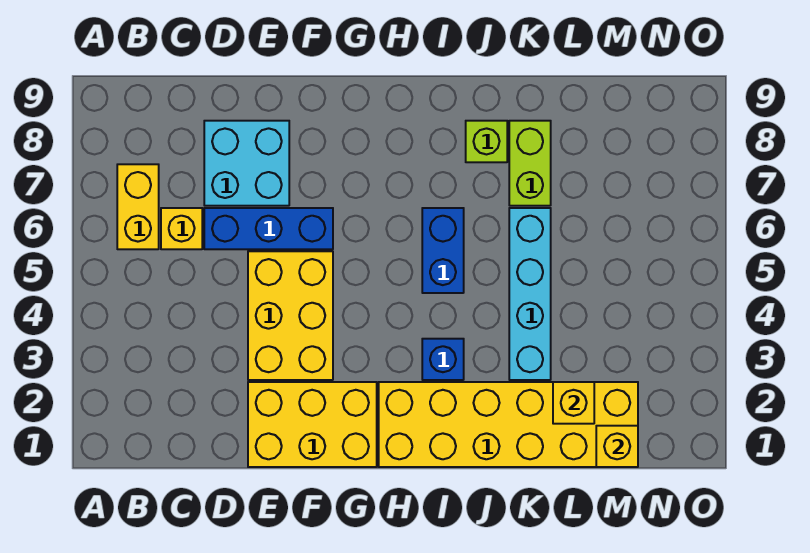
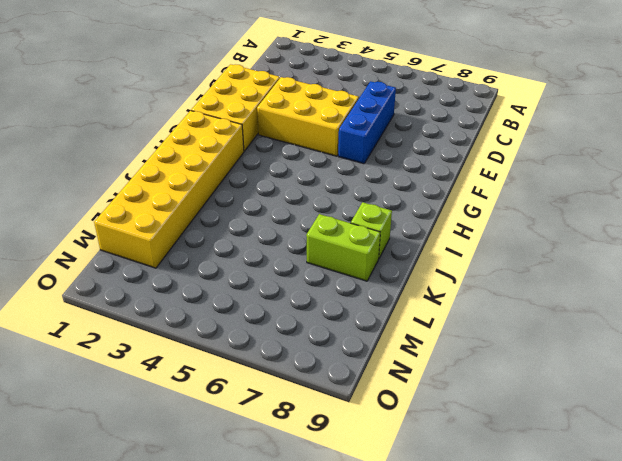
none -> yellow brick B6:B7 level 1
none -> yellow brick C6 level 1
none -> cyan brick D7:E8 level 1

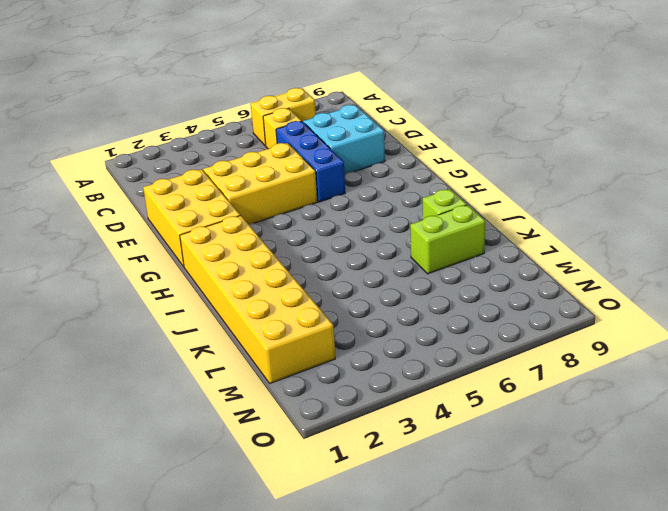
none -> blue brick I3 level 1
none -> blue brick I5:I6 level 1
none -> cyan brick K3:K6 level 1

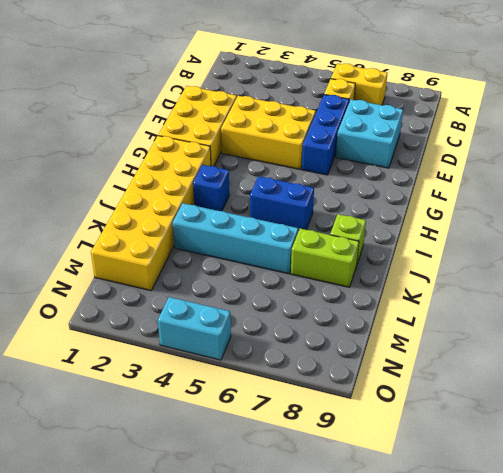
cyan brick O4:O5 level 1 -> none
none -> yellow brick L2 level 2
none -> yellow brick M1 level 2

